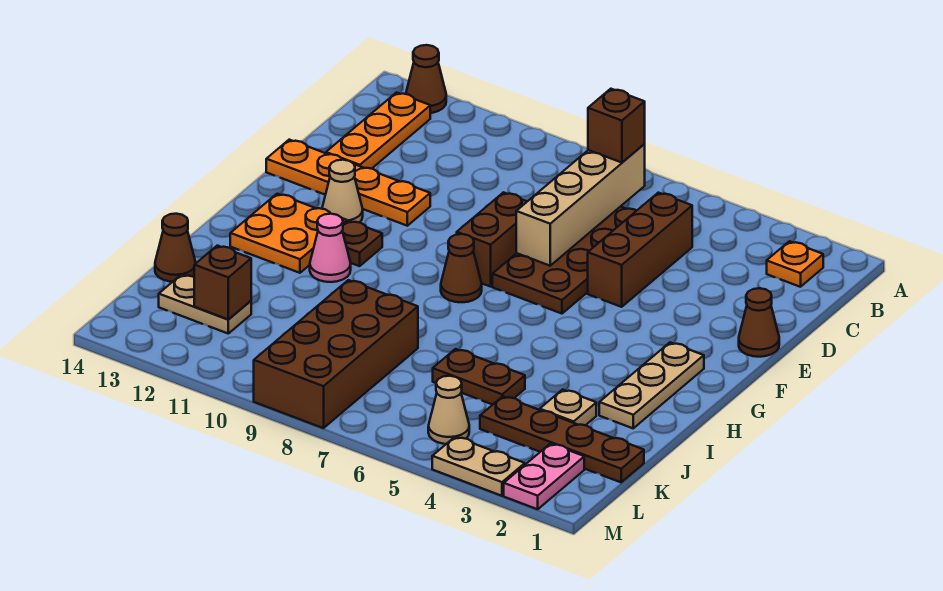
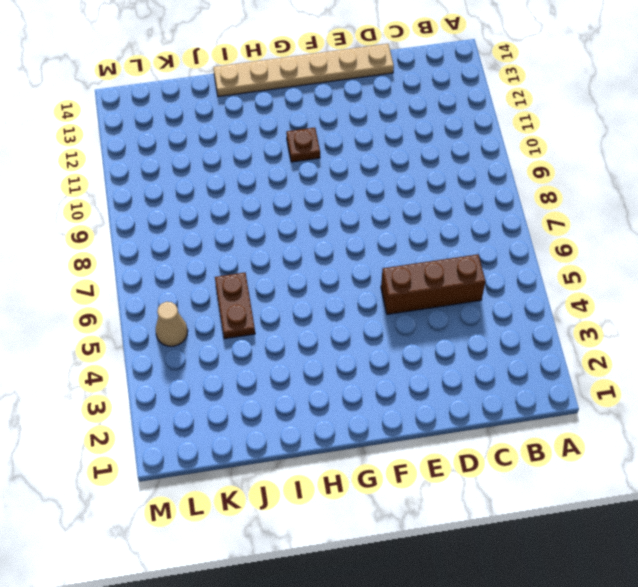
tan plate D14:I14 level 1 -> orange plate E11:E14 level 1
none -> brown cone A13 level 1
none -> orange plate B2 level 1
none -> orange plate B13:D13 level 1

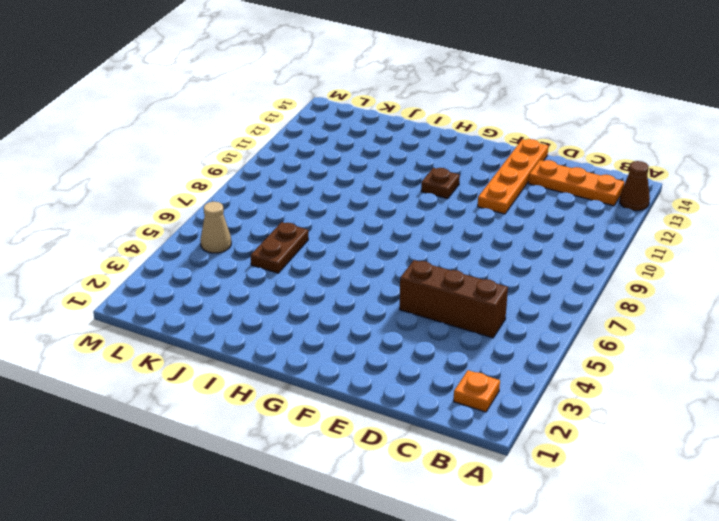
none -> brown plate C6:F7 level 1
none -> brown cone E1 level 1
none -> brown brick E8:F8 level 1

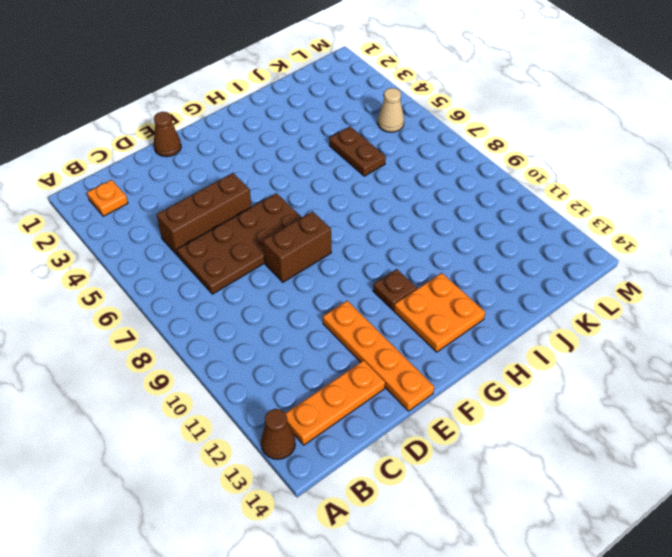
none -> tan cone F12 level 1
none -> tan plate G2:I2 level 1
none -> brown cone G8 level 1

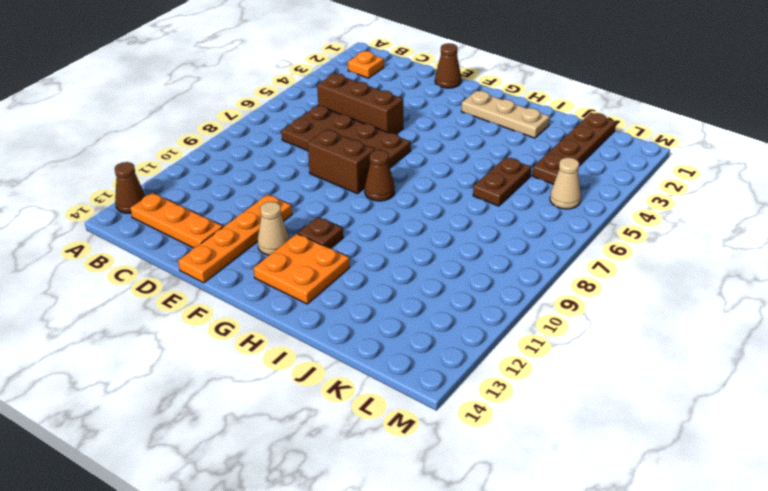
none -> pink cone H11 level 1
none -> tan plate J3 level 1
none -> brown brick J8:M9 level 1

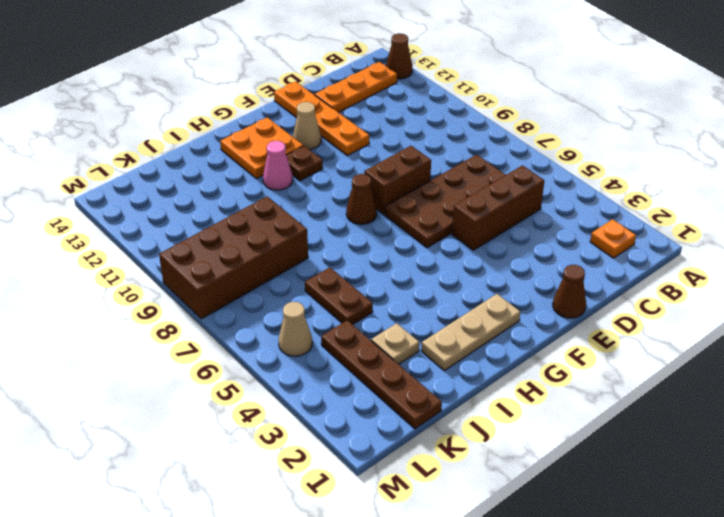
none -> brown cone J14 level 1
none -> tan plate K12:K13 level 1
none -> pink plate L2:M2 level 1

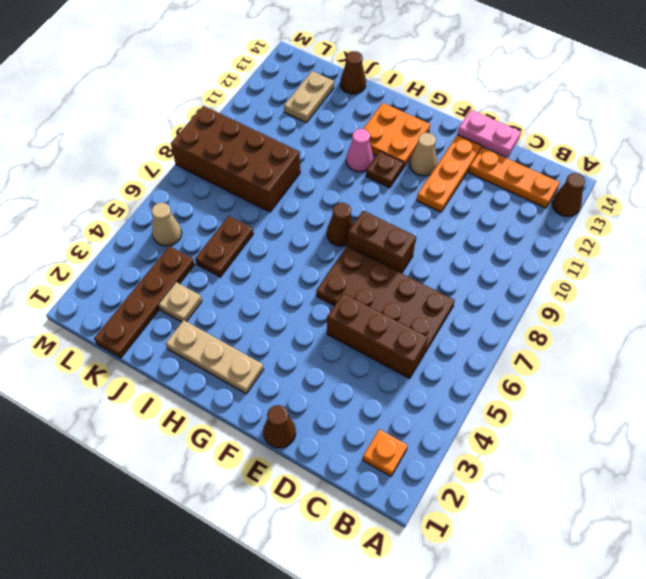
pink plate D14:E14 level 2 -> pink plate L2:M2 level 1
none -> tan plate M3:M4 level 1
none -> tan brick B7:E7 level 2
none -> brown brick K12 level 2

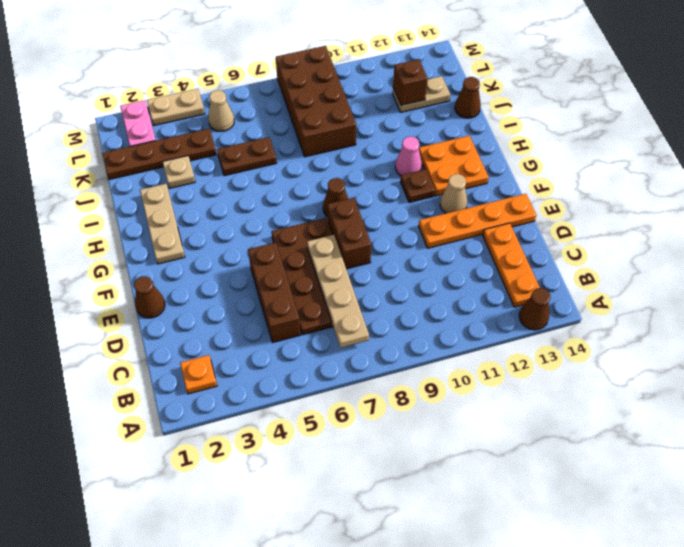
tan plate B7:E7 level 2 -> tan brick B7:E7 level 2
none -> brown brick B7 level 3

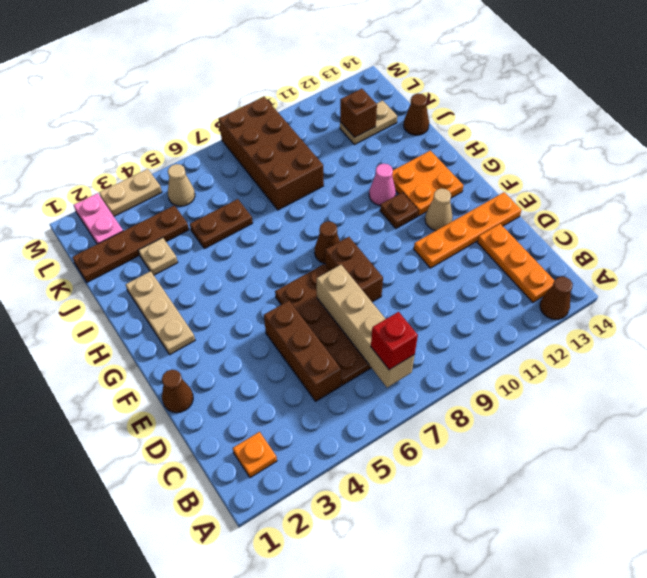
red brick B7 level 3 -> brown brick B7 level 3

